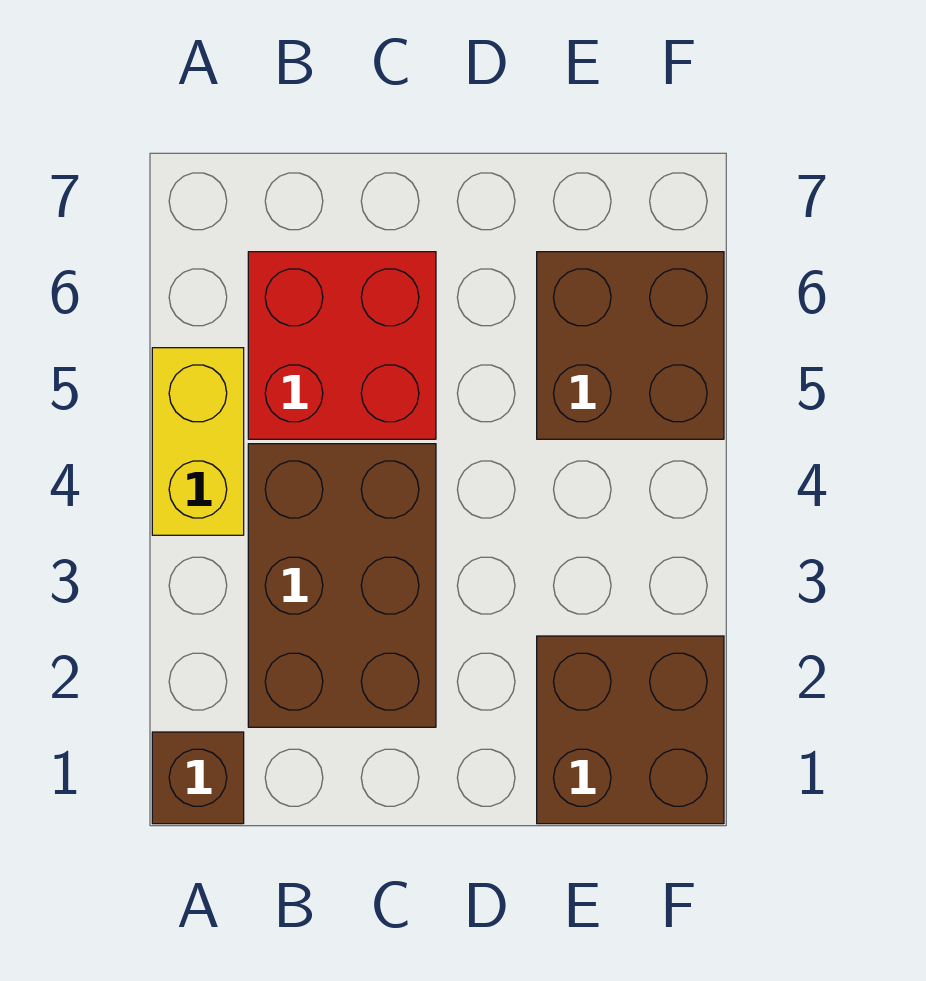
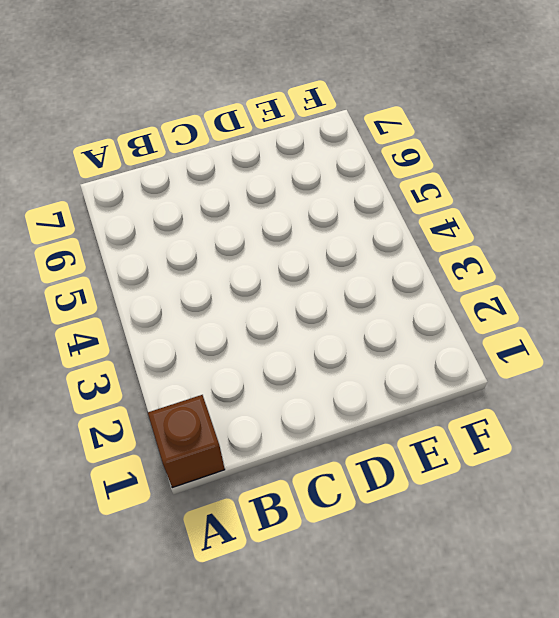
none -> yellow brick A4:A5 level 1
none -> brown brick B2:C4 level 1

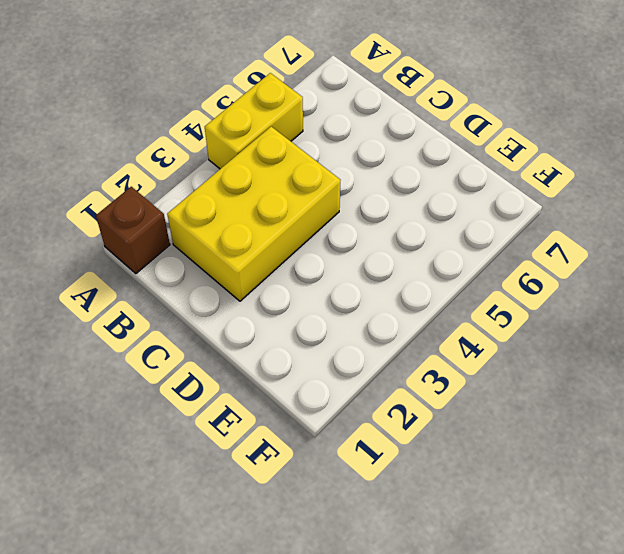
yellow brick B2:C4 level 1 -> brown brick B2:C4 level 1
none -> red brick B5:C6 level 1
none -> brown brick E1:F2 level 1

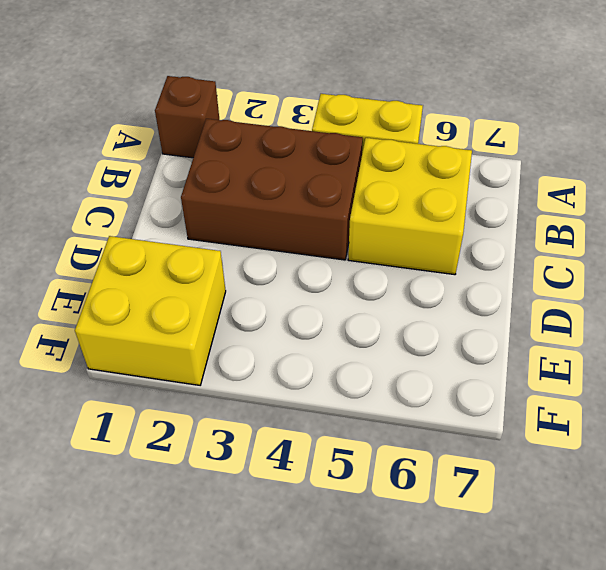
yellow brick B5:C6 level 1 -> red brick B5:C6 level 1
yellow brick E1:F2 level 1 -> brown brick E1:F2 level 1
none -> brown brick E5:F6 level 1

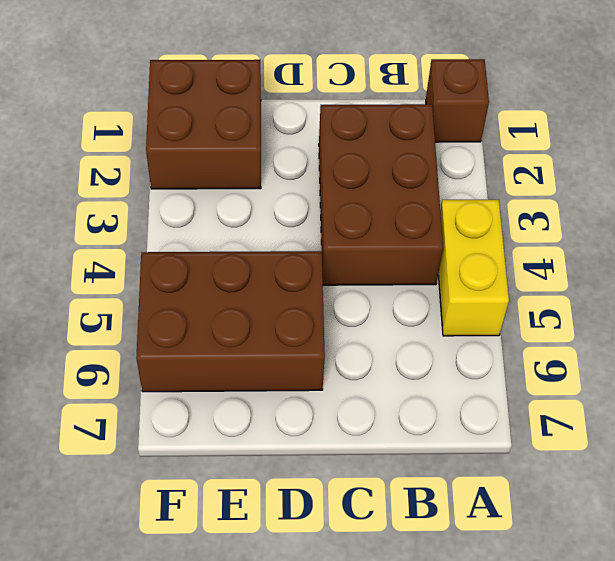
brown brick D5:F6 level 1 -> brown brick E5:F6 level 1
none -> red brick B5:C6 level 1

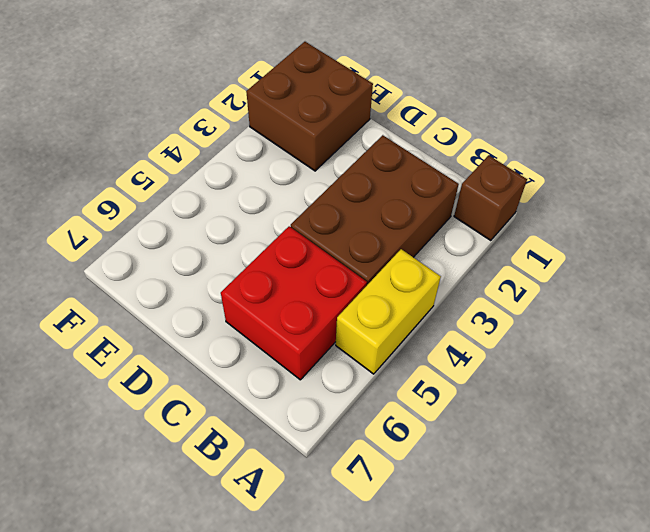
none -> brown brick E5:F6 level 1

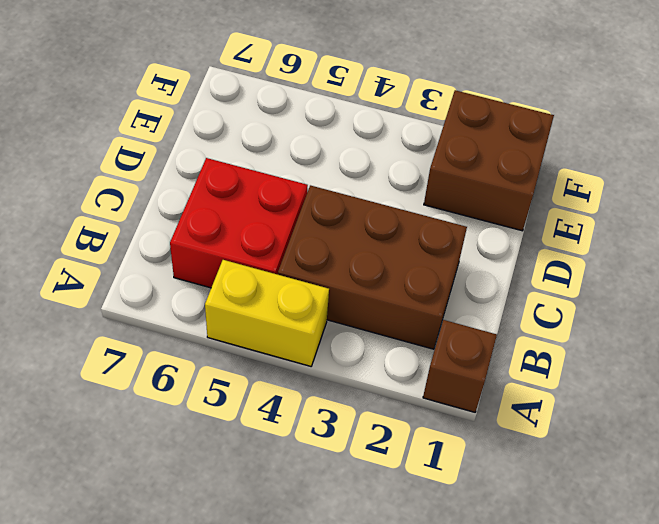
none -> brown brick E5:F6 level 1

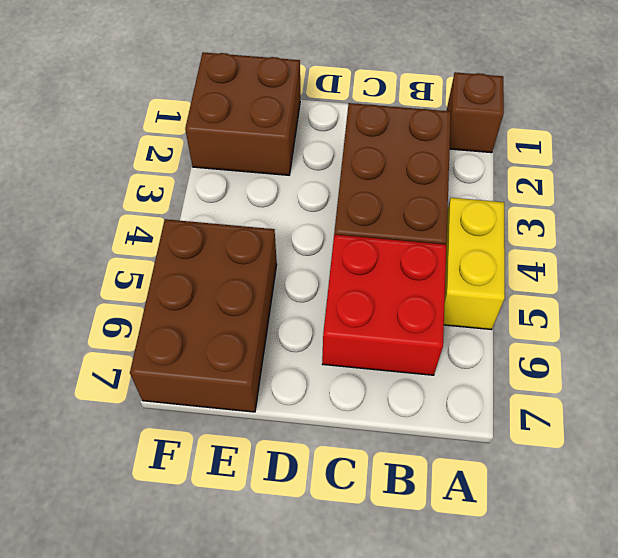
brown brick E5:F7 level 1 -> brown brick E5:F6 level 1

